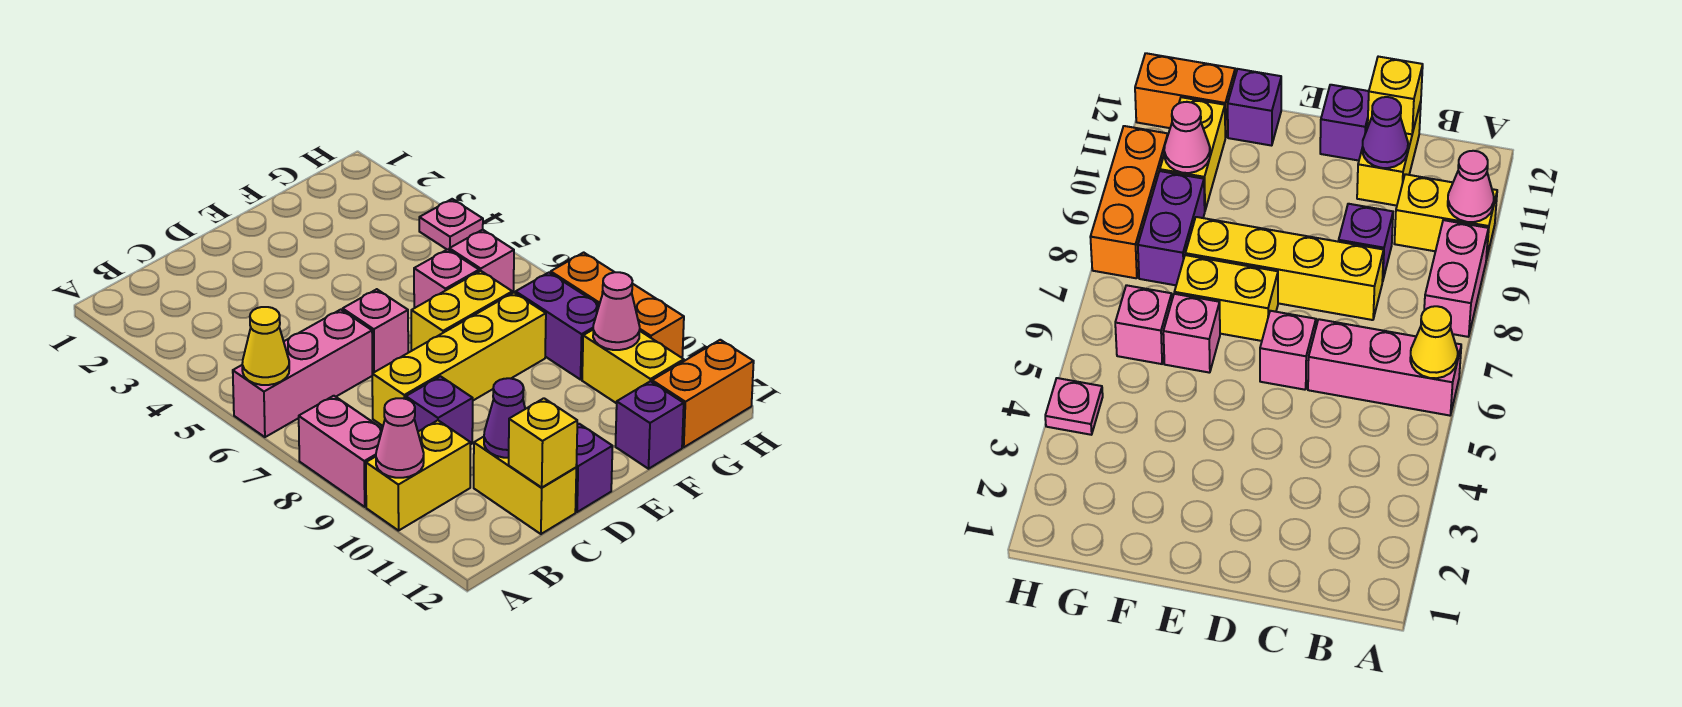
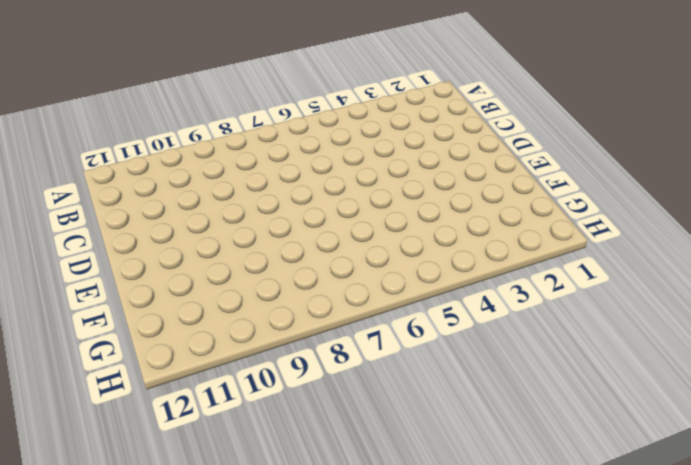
none -> pink brick A6:C6 level 1
none -> pink brick A8:A9 level 1
none -> yellow brick A10:B10 level 1

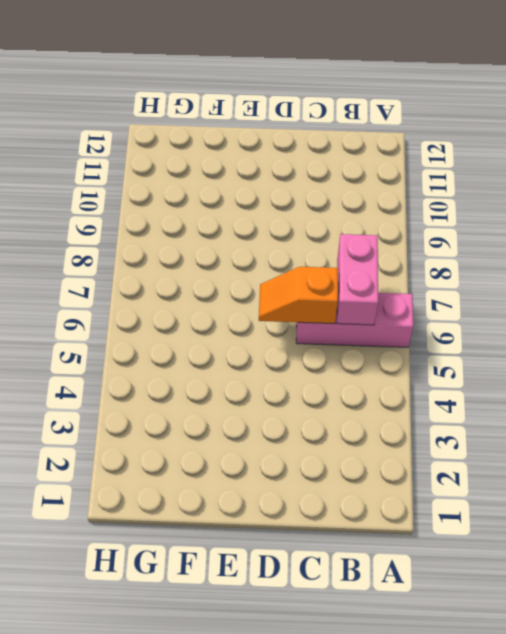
pink brick B6:B7 level 2 -> pink brick A8:A9 level 1
orange slope C6:D6 level 2 top C -> none
none -> yellow brick A10:B10 level 1
none -> yellow brick C8:F8 level 1
none -> purple brick C9 level 1

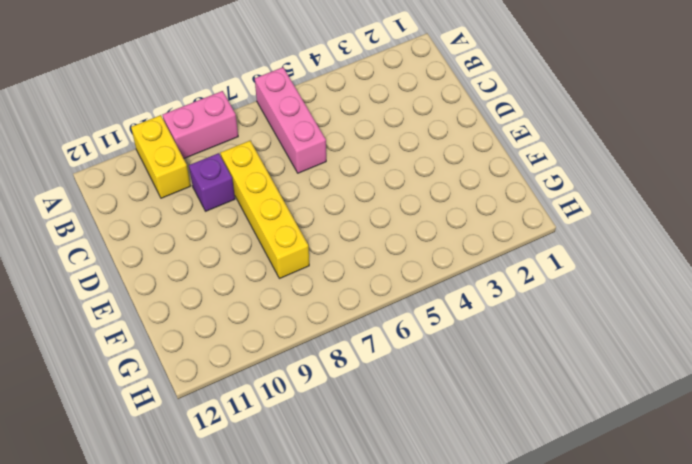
none -> yellow brick C11:C12 level 1
none -> pink brick D6 level 1
none -> purple brick D12 level 1

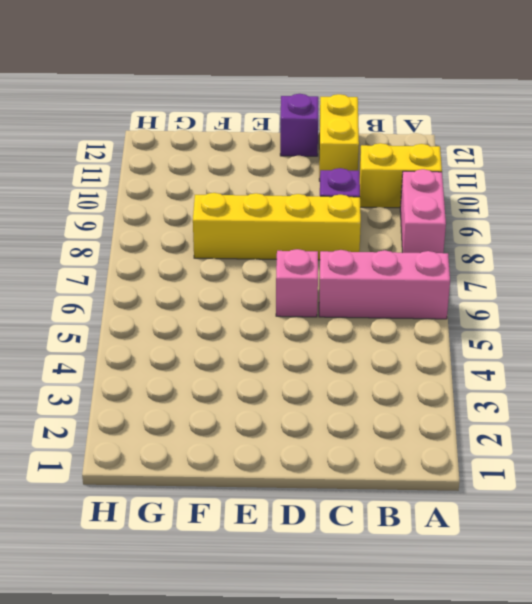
none -> yellow brick E7:F7 level 1
none -> pink brick F6 level 1
none -> purple brick F12 level 1

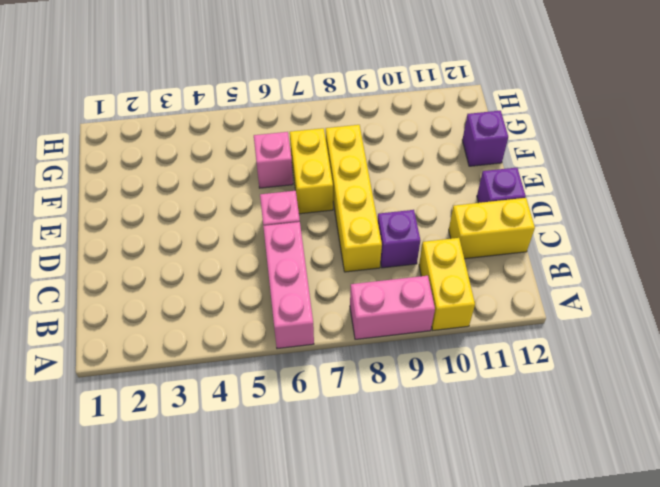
none -> pink brick G6 level 1
none -> purple brick G8:G9 level 1
none -> yellow brick G10:G11 level 1

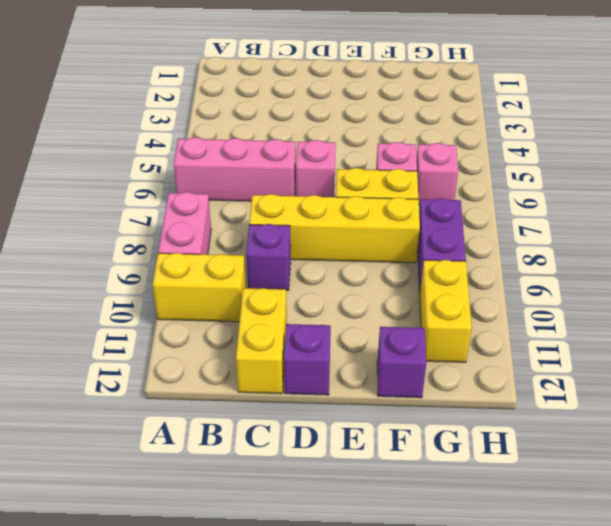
none -> orange brick G12:H12 level 1
none -> pink plate H4 level 1
none -> orange brick H8:H10 level 1

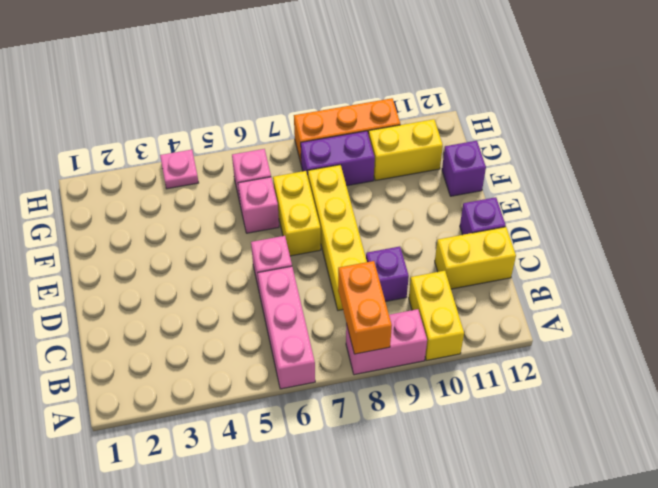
orange brick A8:B8 level 2 -> orange brick G12:H12 level 1
none -> yellow cone A6 level 2
none -> pink cone A10 level 2
none -> purple cone C11 level 2

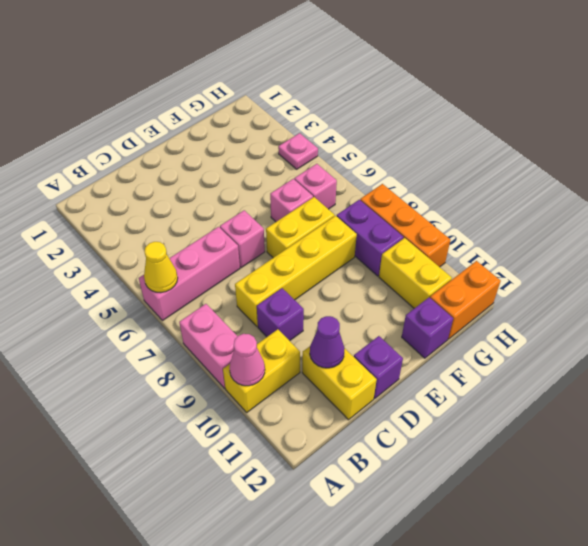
none -> yellow brick C12 level 2
none -> pink cone G10 level 2

